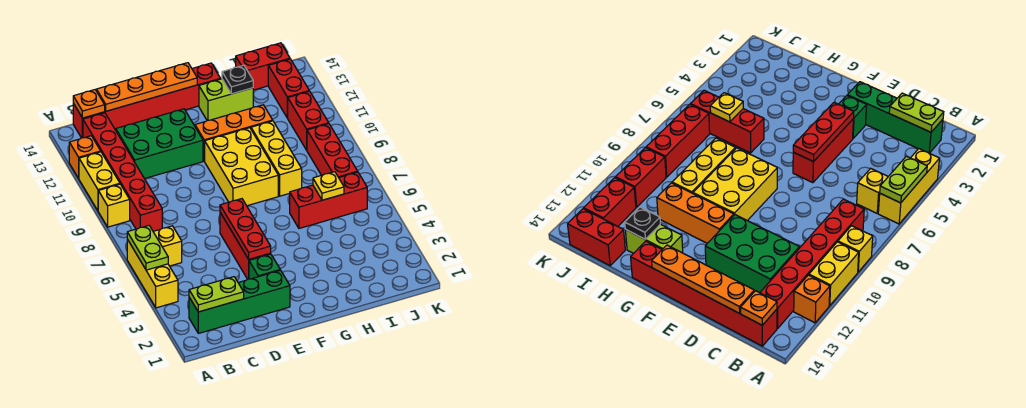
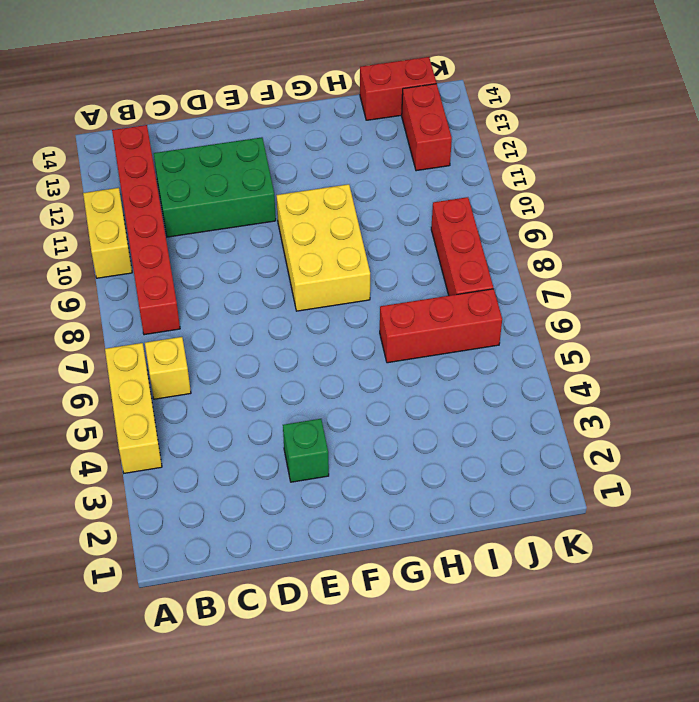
none -> yellow brick A9 level 1
none -> orange brick A12 level 1
none -> green brick B2:E2 level 1

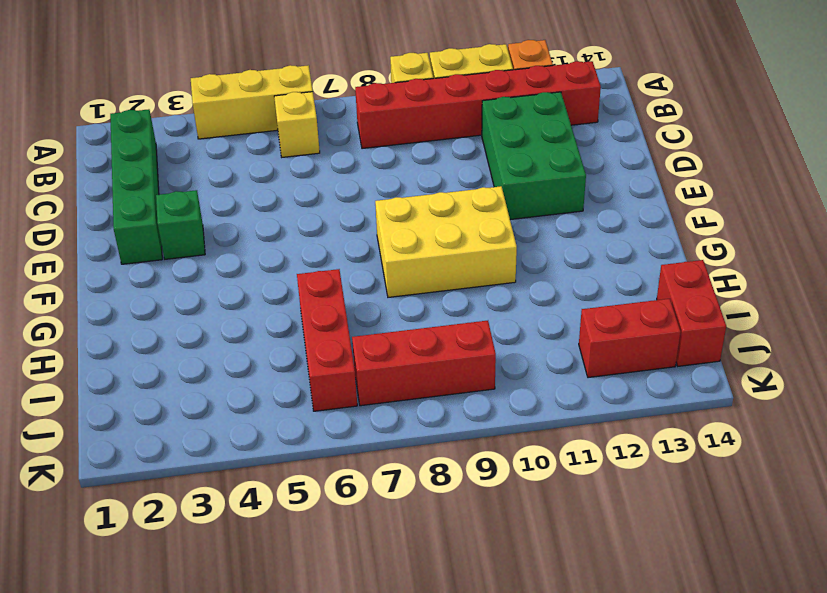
none -> red brick B14:G14 level 1
none -> red brick E4:E6 level 1
none -> orange brick F11:H11 level 1

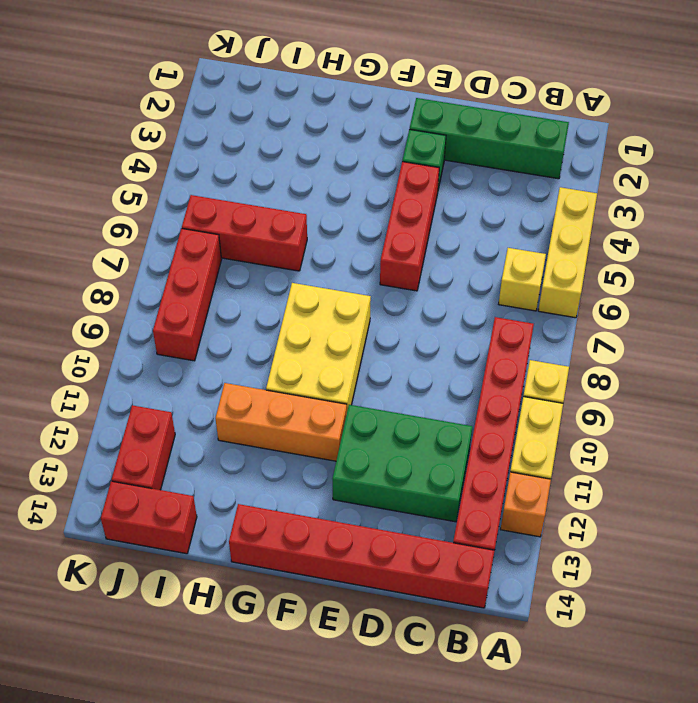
none -> lime brick G13:H13 level 1
none -> yellow brick H8:H10 level 1
none -> red brick J10:J11 level 1

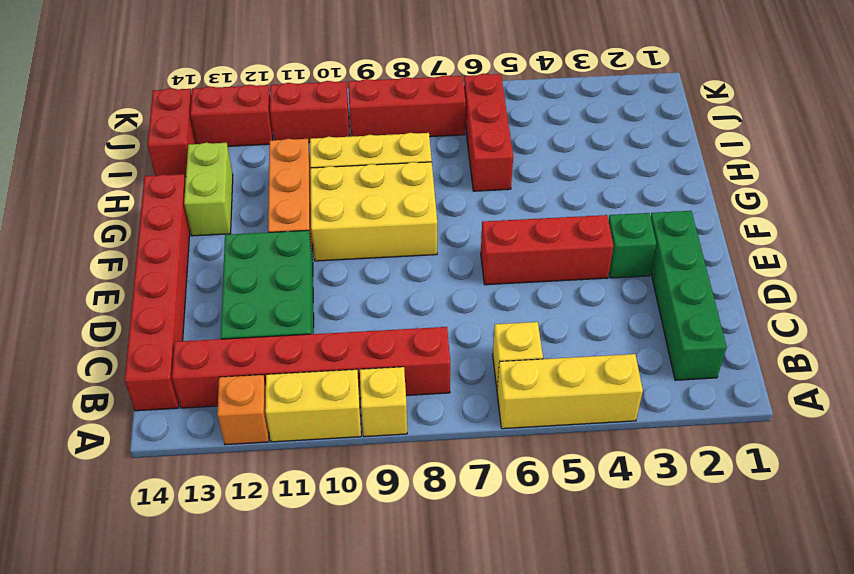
none -> lime plate A5:A6 level 2
none -> lime plate B2:C2 level 2
none -> orange plate B14 level 2

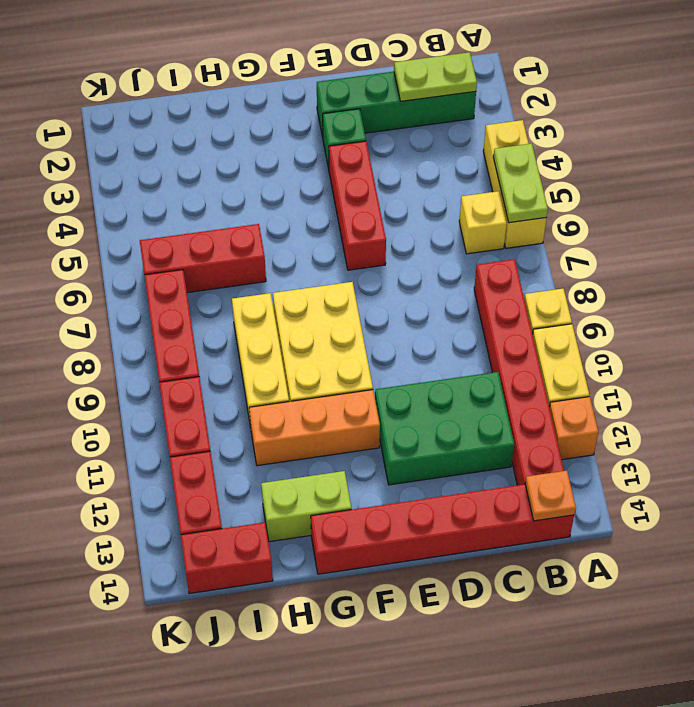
none -> orange plate C14:F14 level 2
none -> red plate E4:E6 level 2
none -> black plate H13 level 2

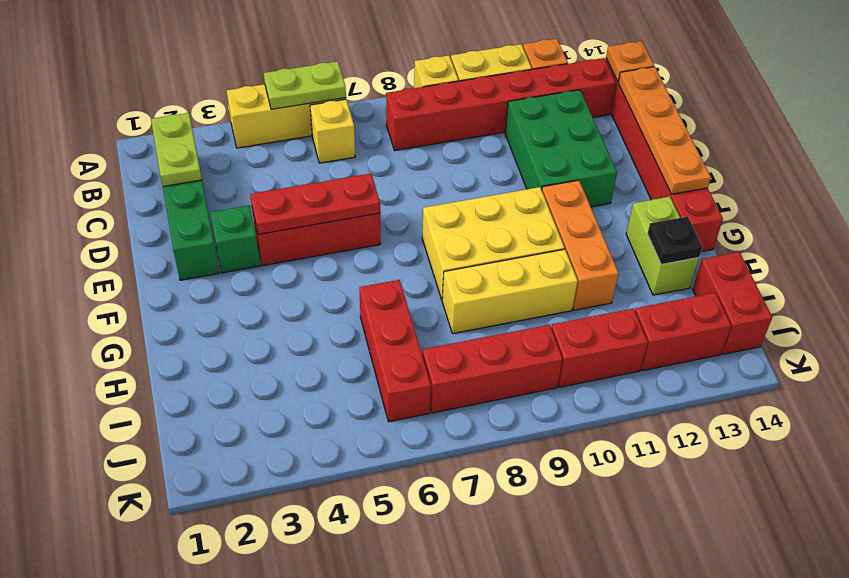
none -> yellow plate I6 level 2

